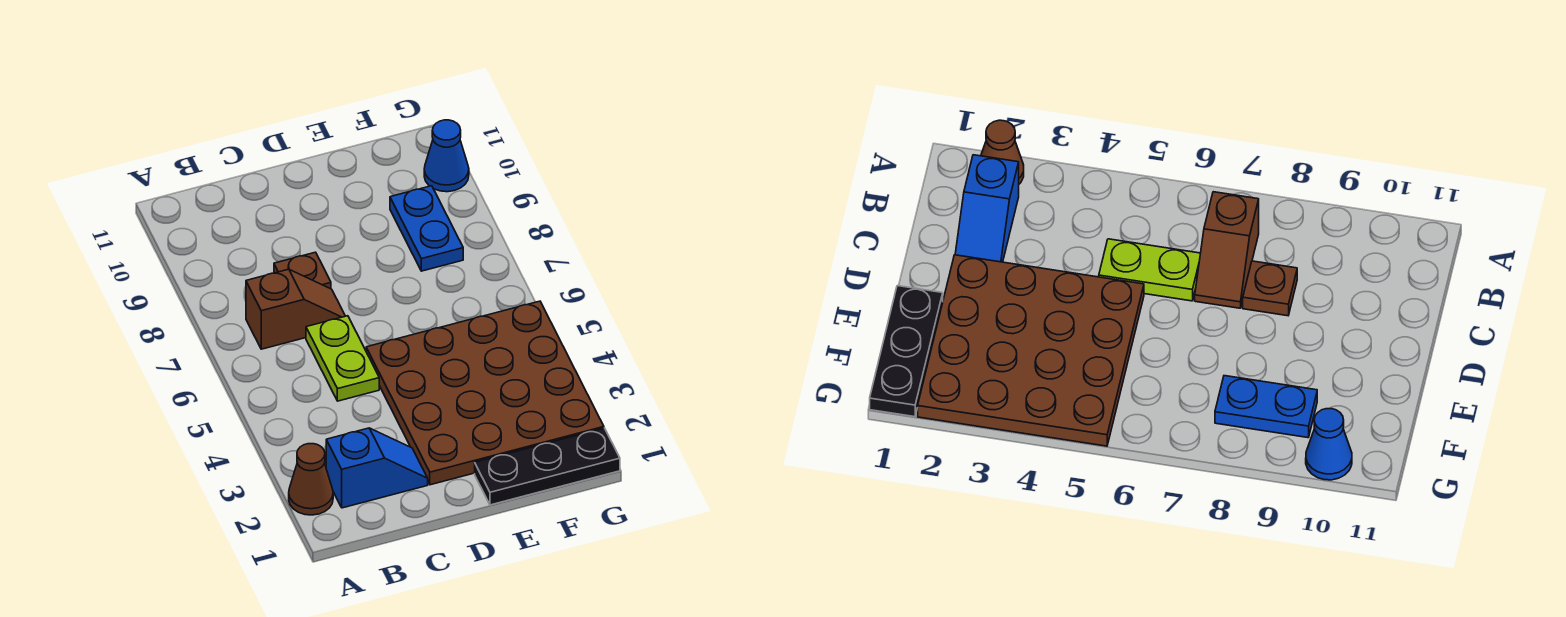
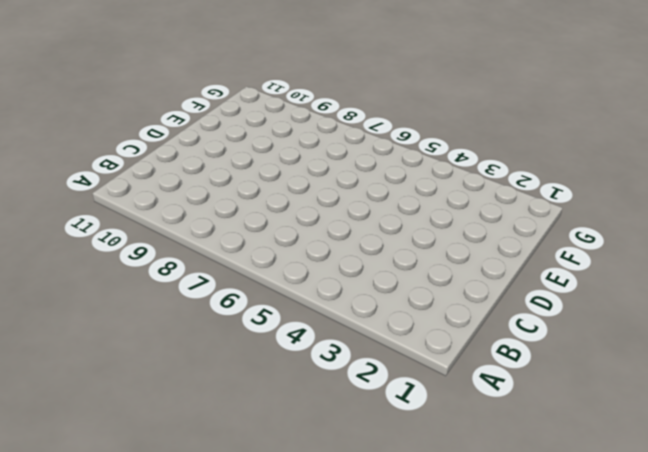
none -> brown cone A2 level 1
none -> blue slope B2:C2 level 1 top B

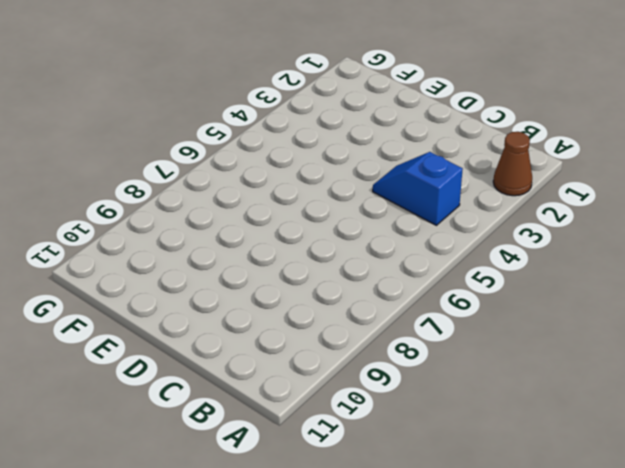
blue slope B4:C4 level 1 top B -> blue slope B2:C2 level 1 top B
none -> brown slope B7:C7 level 1 top B
none -> lime plate C5:C6 level 1

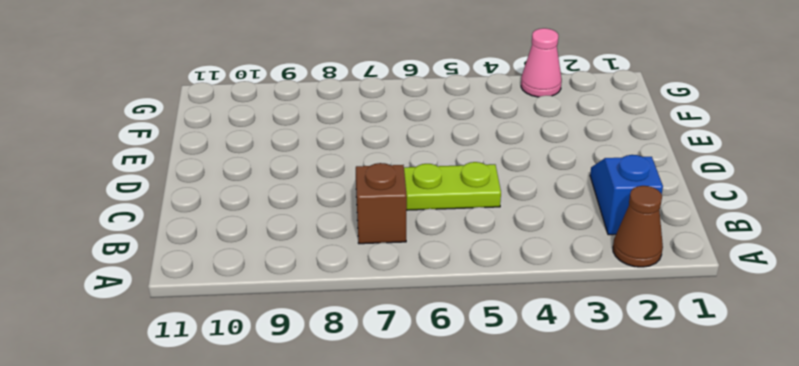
pink cone G3 level 1 -> brown plate D2:G5 level 1
none -> brown plate C8 level 1
none -> black plate E1:G1 level 1

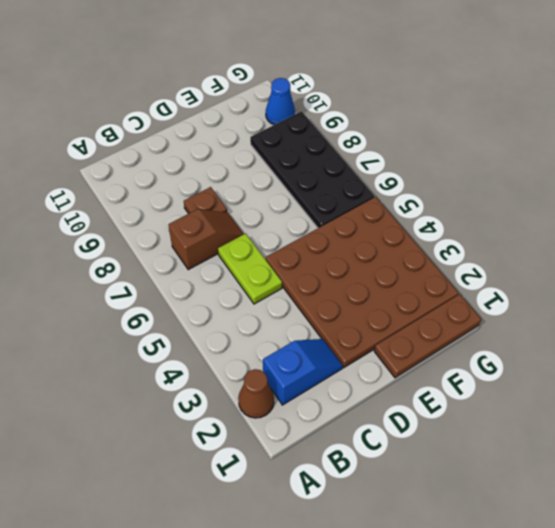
brown plate E1:G1 level 1 -> black plate E1:G1 level 1
black plate F6:G9 level 1 -> blue plate F8:F9 level 1

